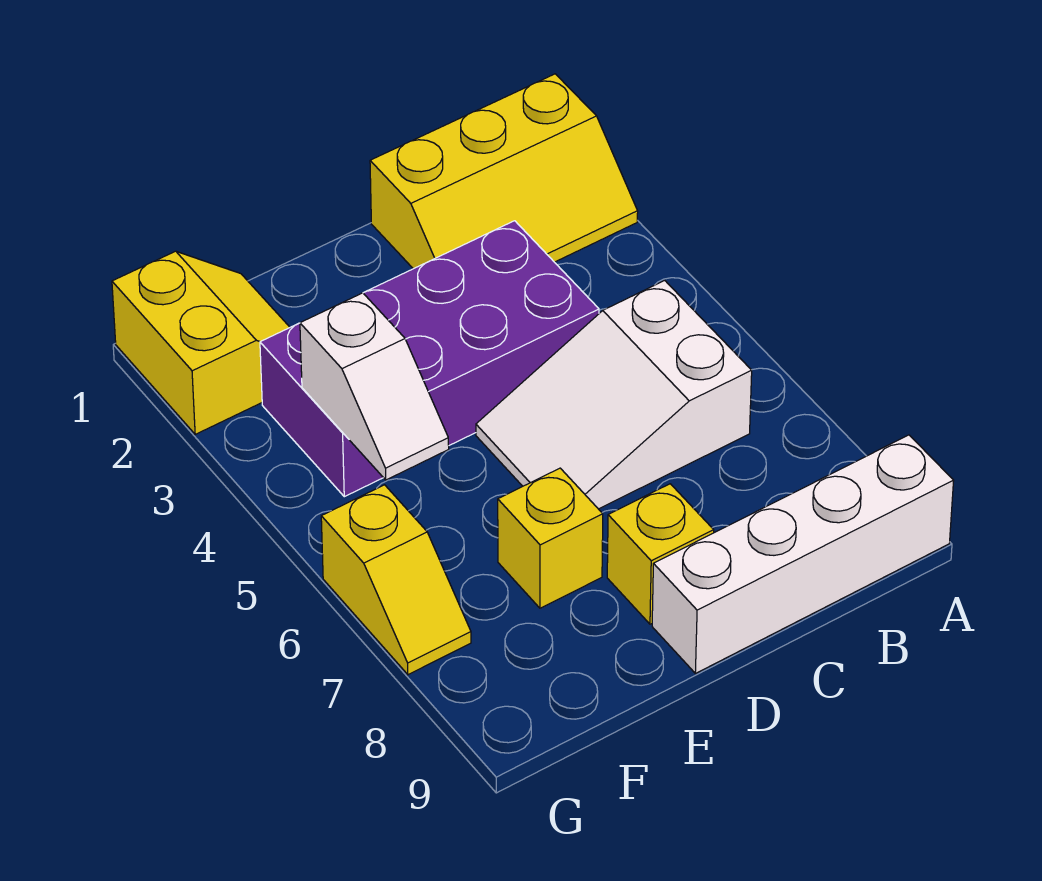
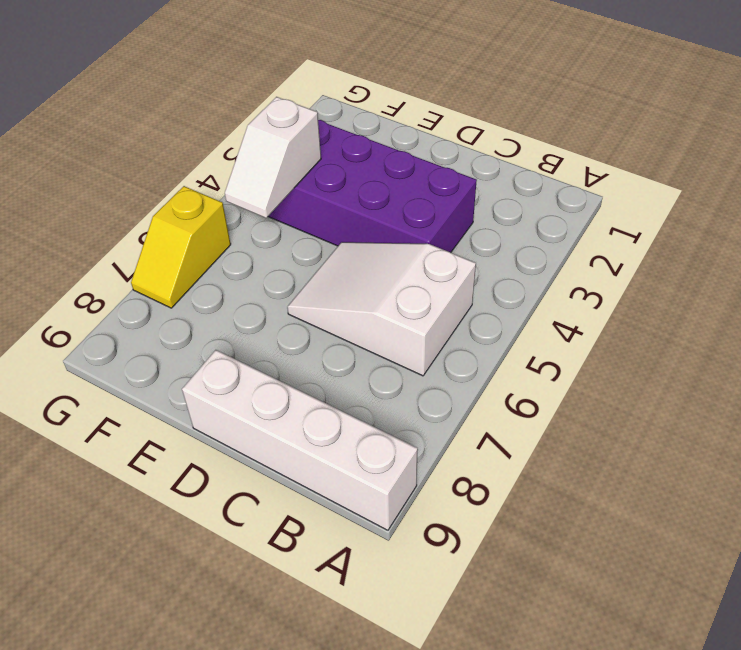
none -> yellow slope A1:C2 level 1 top 1
none -> yellow brick D8 level 1

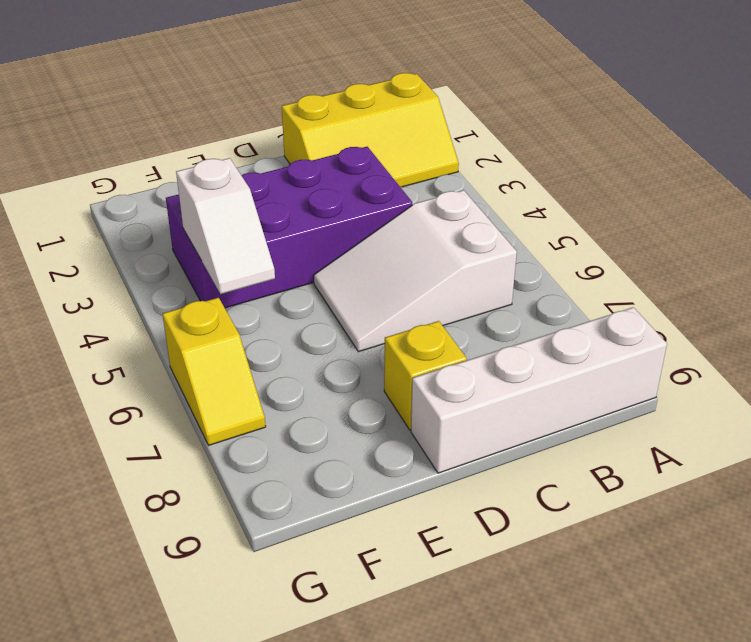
none -> yellow brick E7 level 1
none -> yellow slope F1:G2 level 1 top G

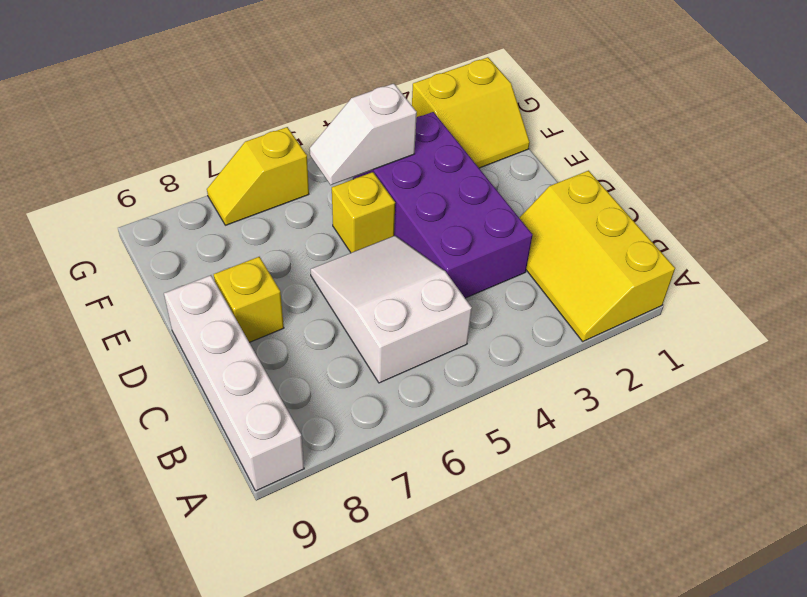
yellow brick E5 level 1 -> yellow brick E7 level 1

